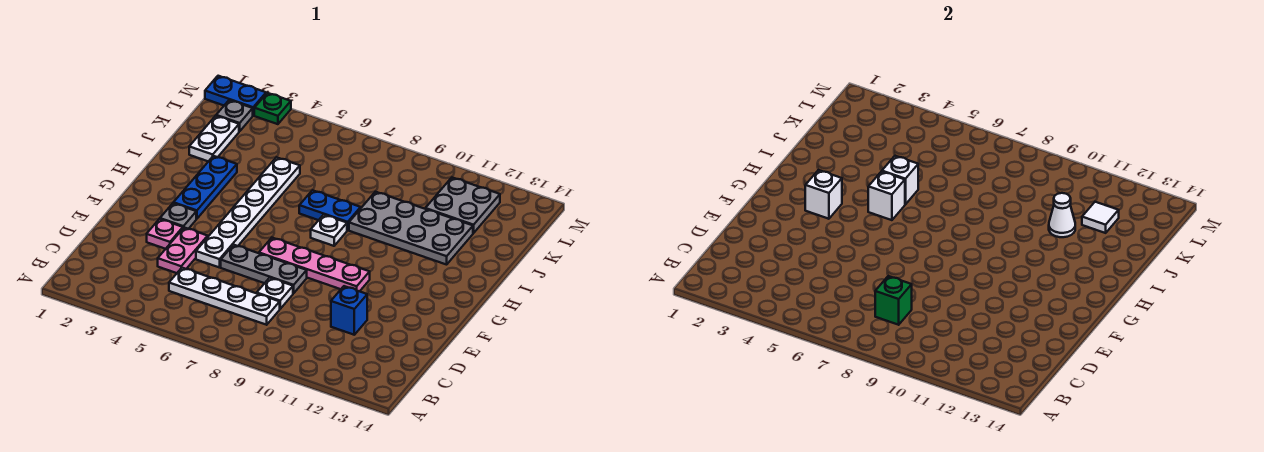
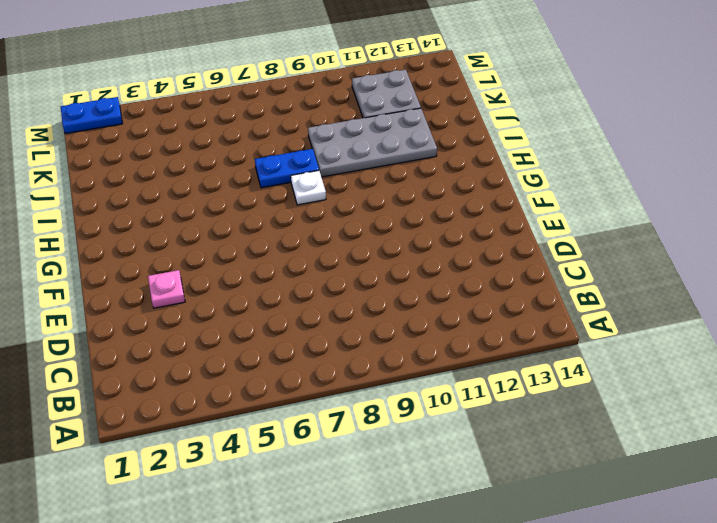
none -> white plate C5:C8 level 1
none -> pink plate D4:E4 level 1
none -> white plate D8 level 1

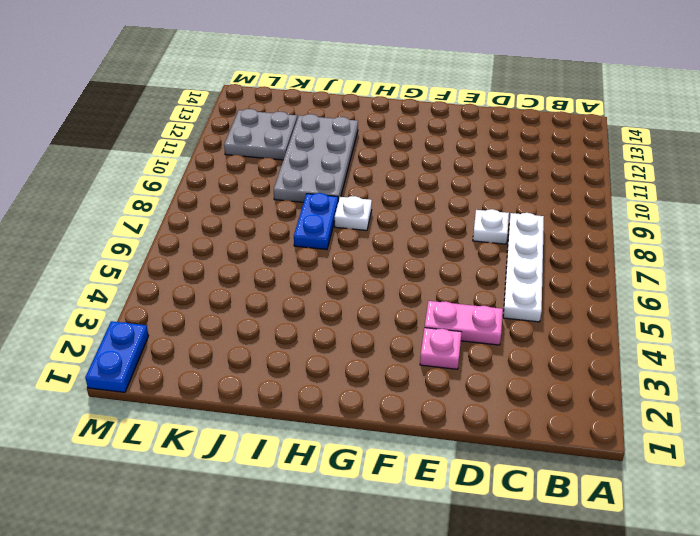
none -> blue brick D11 level 1
none -> white plate E5:J5 level 1
none -> grey plate E6:E8 level 1

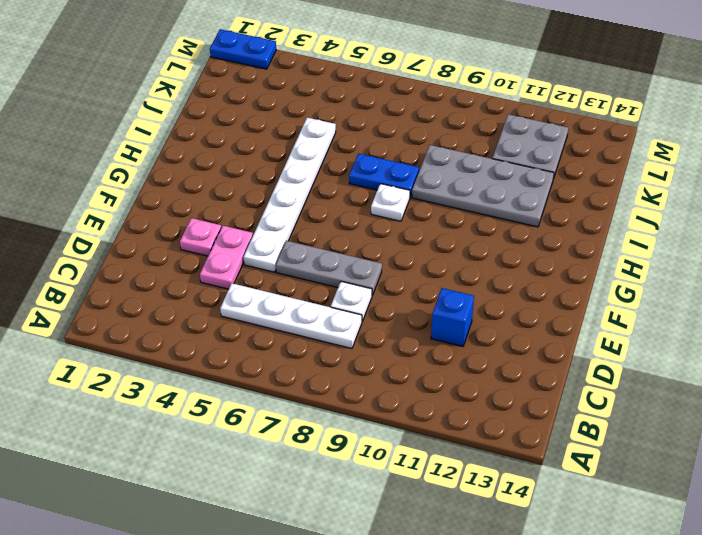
none -> grey plate F3 level 1
none -> pink plate F7:F10 level 1
none -> blue plate G3:I3 level 1

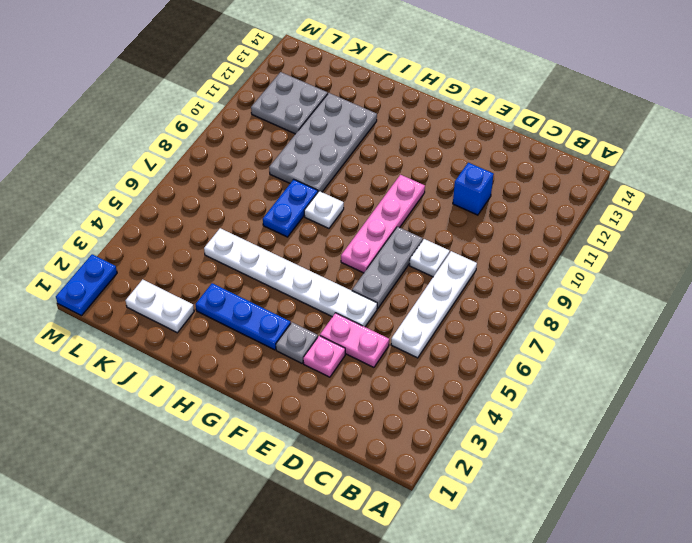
none -> grey plate L2 level 1
none -> green plate M3 level 1
none -> green brick C8 level 2

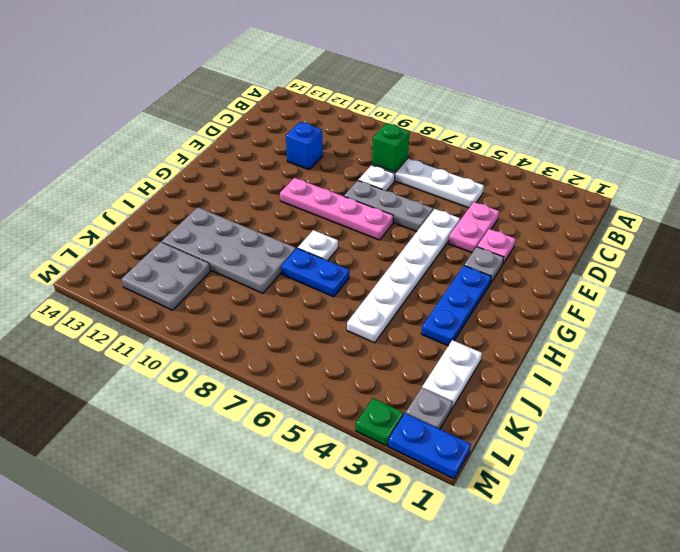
none -> white brick G3 level 2
none -> white brick H5 level 2
none -> white brick I5 level 2

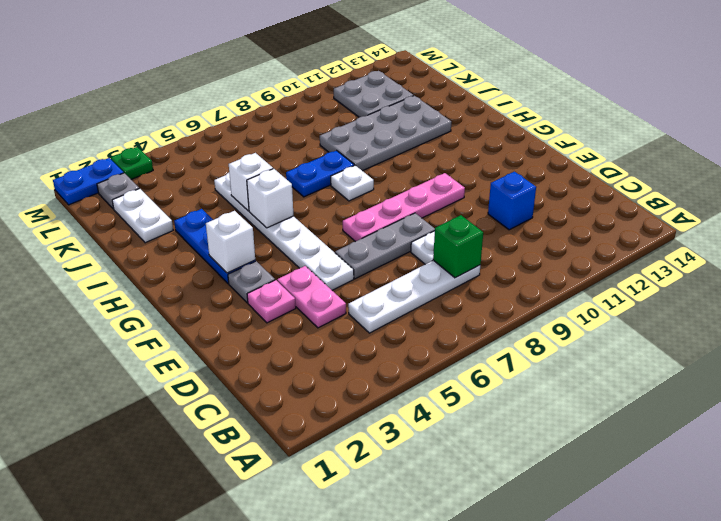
none -> white cone J11 level 2
none -> white tile K12 level 2

